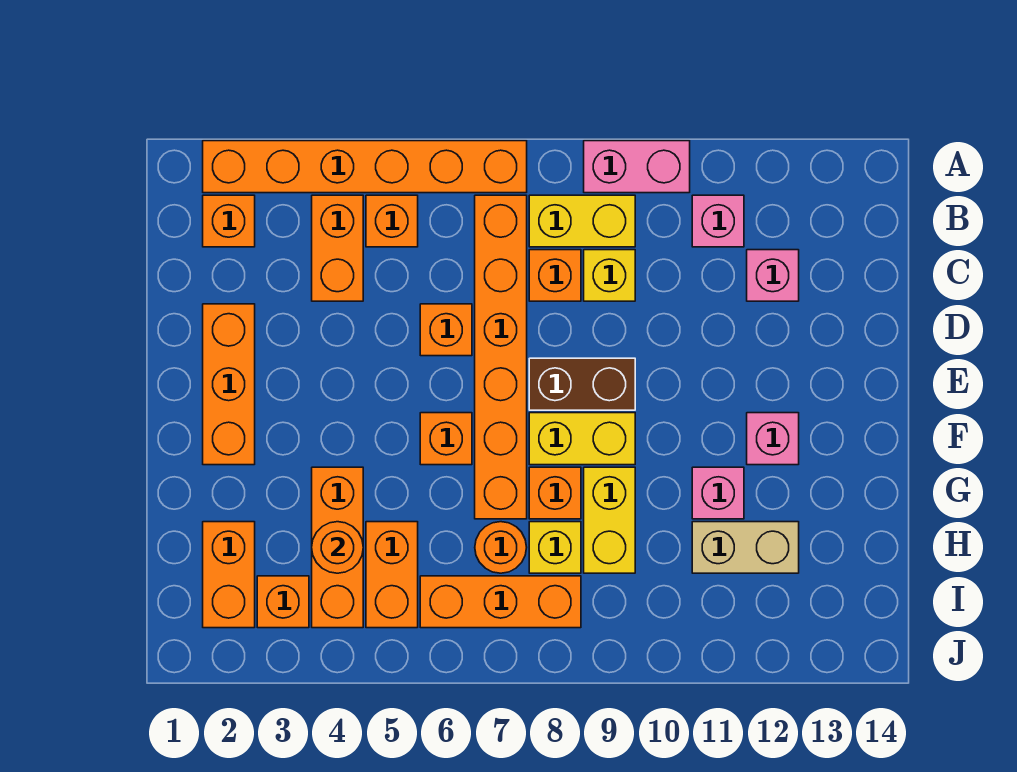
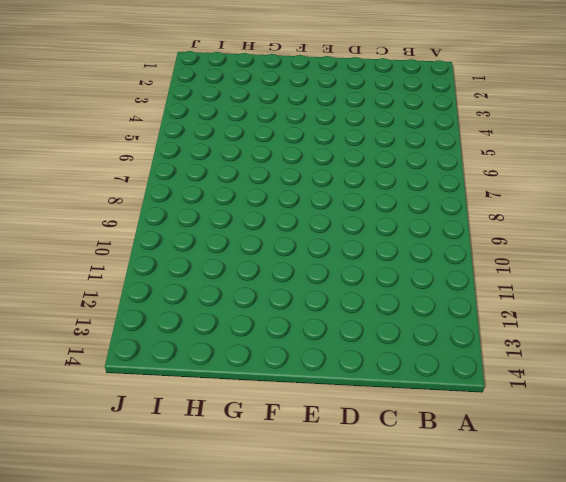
none -> orange brick A2:A7 level 1
none -> pink brick A9:A10 level 1
none -> orange brick B2 level 1

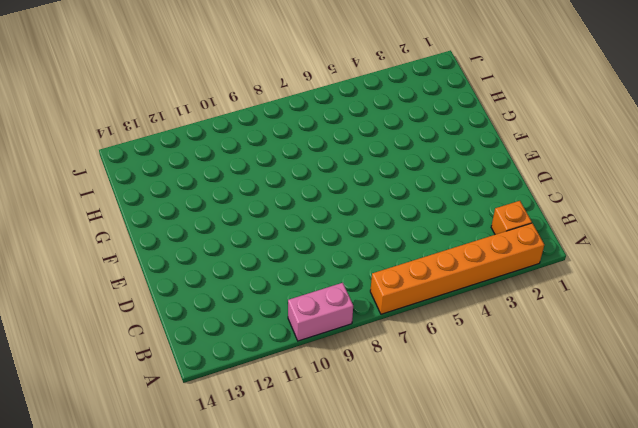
none -> orange brick B4:C4 level 1
none -> orange brick B5 level 1
none -> orange brick B7:G7 level 1

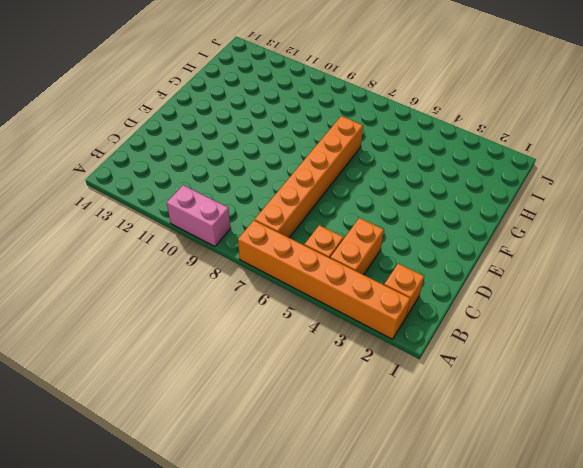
none -> yellow brick B8:B9 level 1
none -> pink brick B11 level 1
none -> orange brick C8 level 1

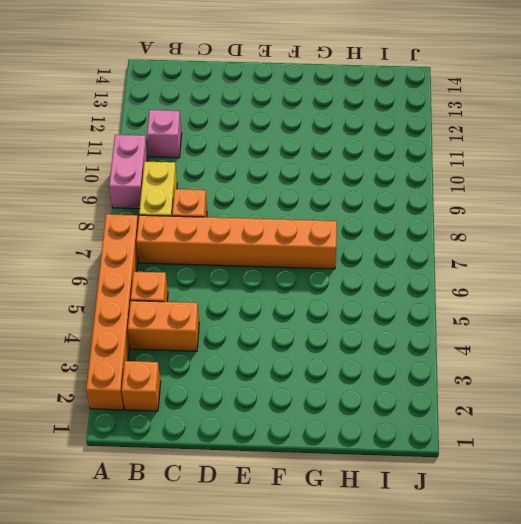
none -> yellow brick C9 level 1
none -> pink brick C12 level 1
none -> orange brick D2:F2 level 1

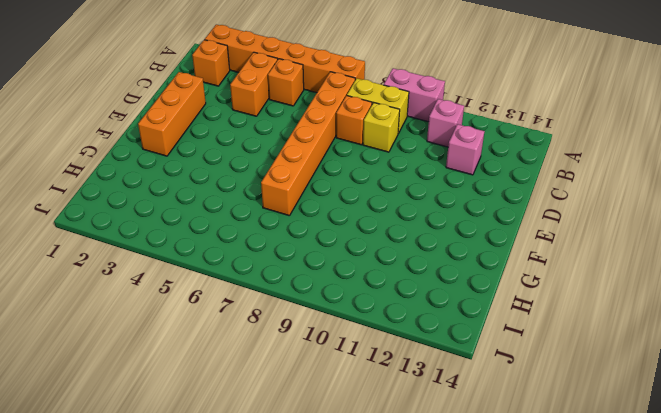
none -> orange brick D6 level 1
none -> brown brick E8:E9 level 1
none -> orange brick F6 level 1

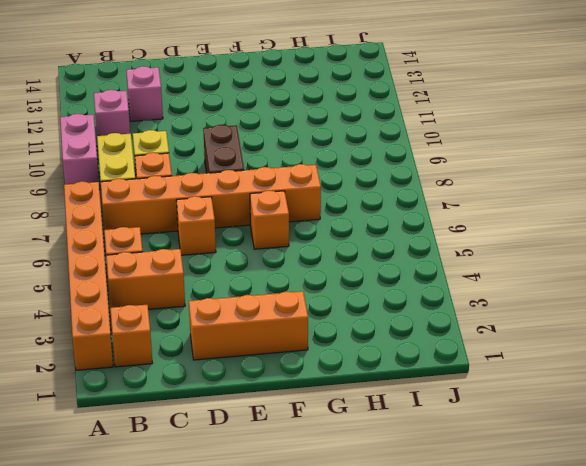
none -> yellow brick F8:F9 level 1
none -> pink brick F12 level 1
none -> orange brick G4:I4 level 1

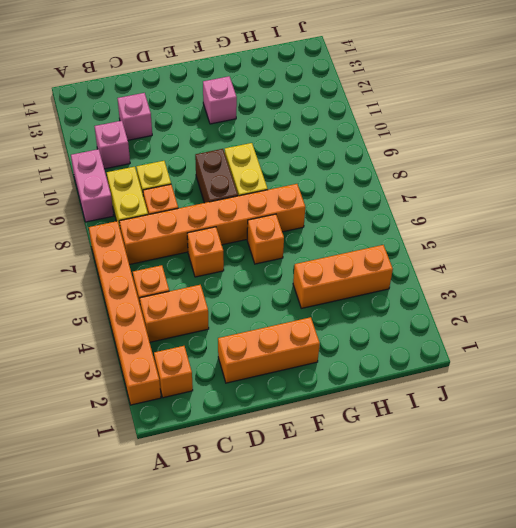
none -> orange brick G8 level 1
none -> yellow brick G9:H9 level 1
none -> pink brick G11 level 1

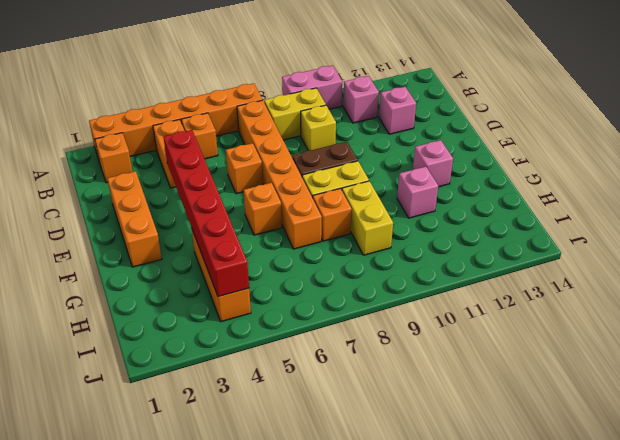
red brick D4:I4 level 2 -> orange round brick H4 level 2
none -> orange brick C8 level 1
none -> orange brick H2:I2 level 1
none -> orange brick H5:I5 level 1

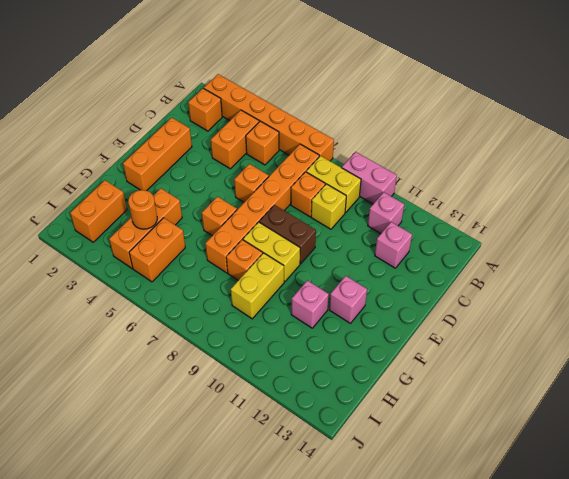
none -> orange round brick H7 level 1
none -> yellow brick H8 level 1
none -> tan brick H11:H12 level 1

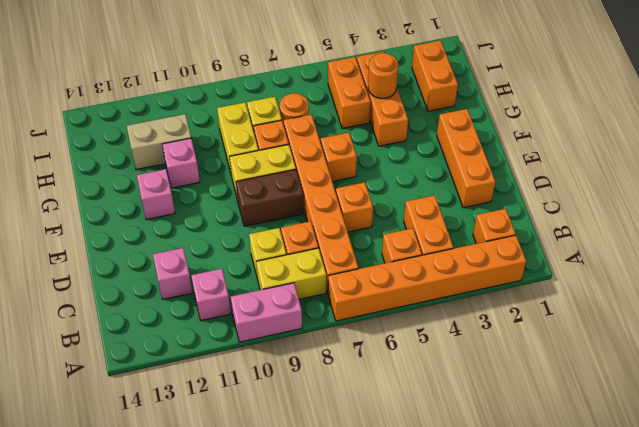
none -> orange brick I3 level 1
none -> orange brick I6:I8 level 1

